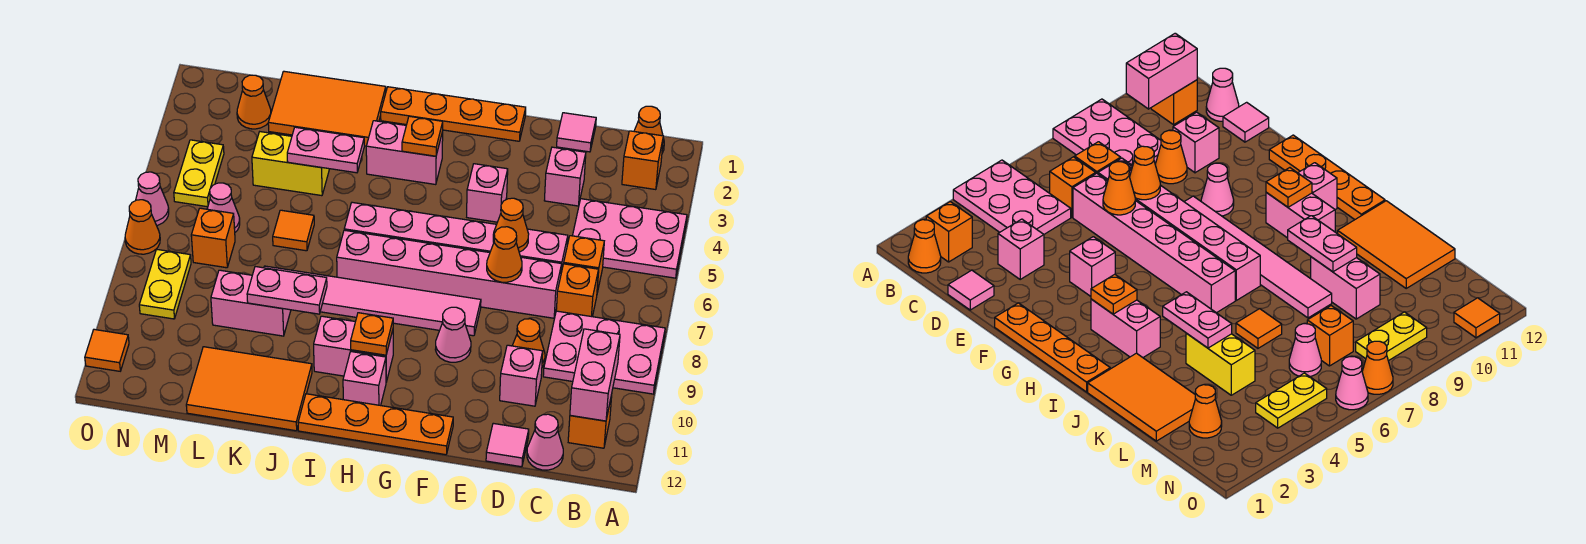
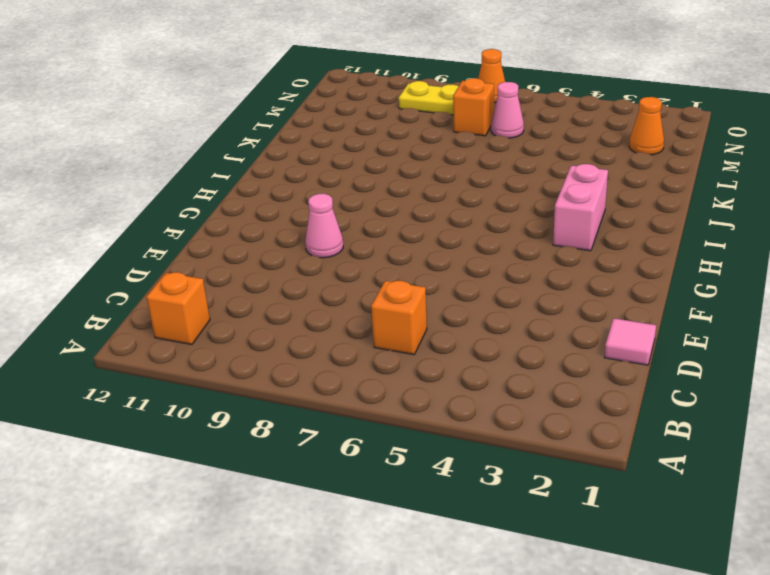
none -> pink plate A4:C5 level 1
none -> pink plate A8:C9 level 1
none -> orange cone B1 level 1
none -> orange brick B2 level 1

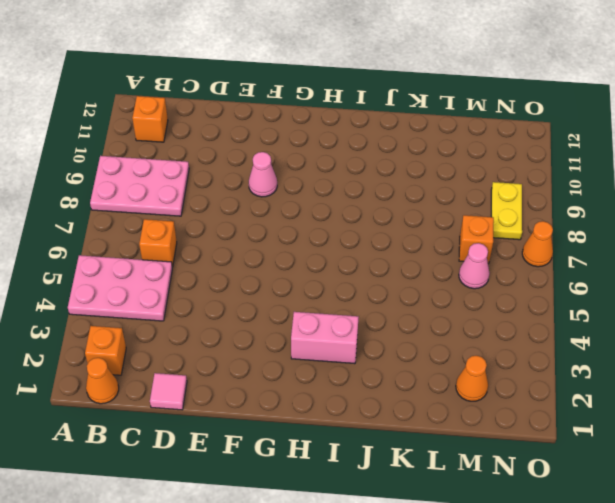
none -> orange brick C7 level 1
none -> pink cone C12 level 1
none -> pink brick D3 level 1
none -> pink brick D6:I6 level 1

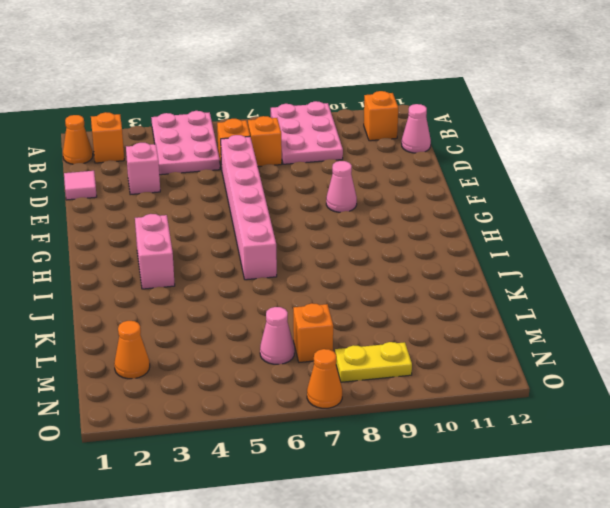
none -> pink brick D7:I7 level 1
none -> orange cone D9 level 1
none -> pink brick D10 level 1
none -> pink tile D12 level 1

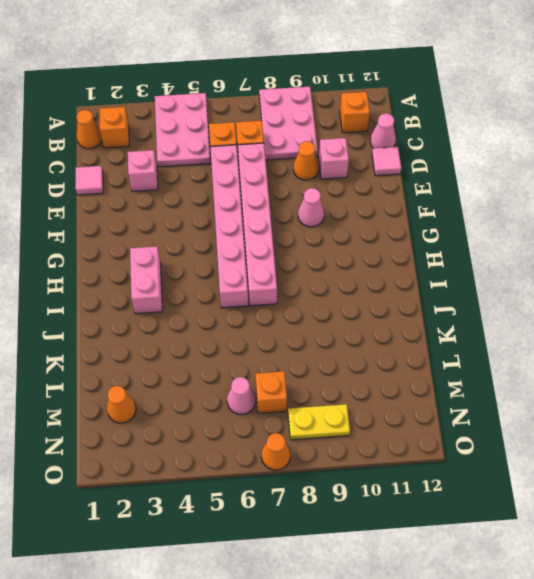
none -> orange plate F1:I1 level 1
none -> pink brick F4 level 1
none -> pink tile F8:K8 level 1
none -> orange plate F12:I12 level 1

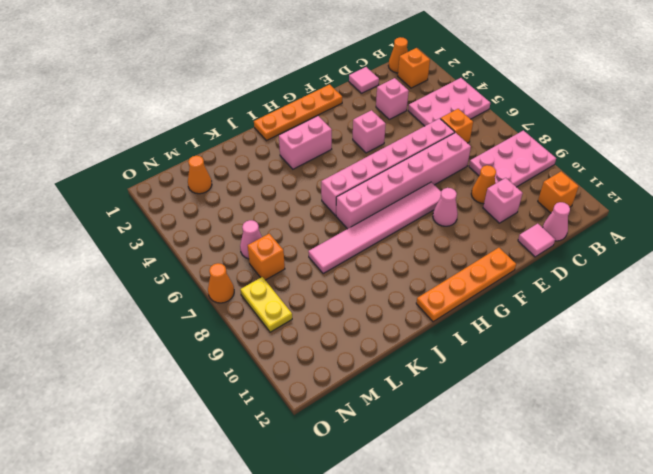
none -> orange brick C7 level 1
none -> pink brick H10:I10 level 1
none -> pink brick H11 level 1
none -> orange tile J1:L2 level 1

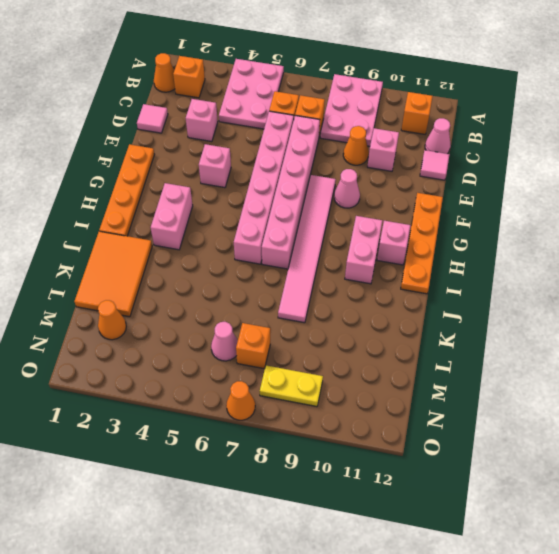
none -> orange tile J11:L12 level 1
none -> yellow brick K4:L4 level 1
none -> orange tile K6 level 1
none -> pink brick K9:L9 level 1

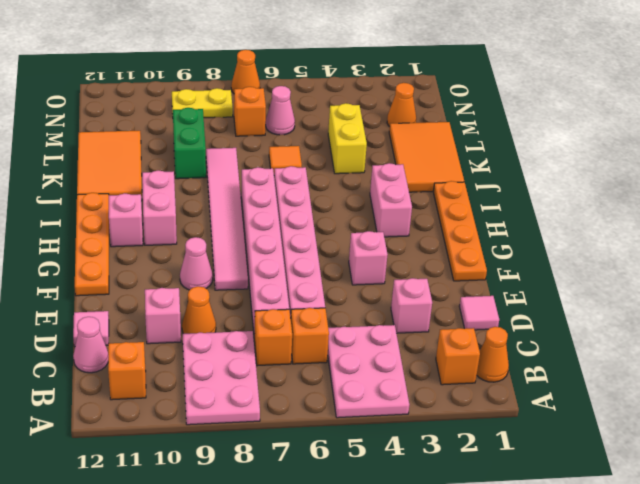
green brick K9:L9 level 1 -> pink brick K9:L9 level 1
none -> yellow plate N4:N5 level 1
none -> pink cone O6 level 1
none -> orange tile O11 level 1
none -> pink brick B10:B11 level 2

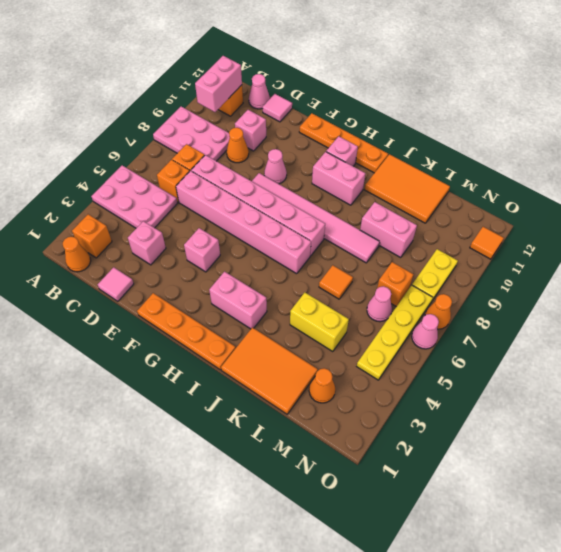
yellow plate N4:N7 level 1 -> yellow plate N4:N5 level 1
none -> orange cone E6 level 2
none -> orange cone E7 level 2
none -> orange plate H3 level 2
none -> orange plate H10 level 2

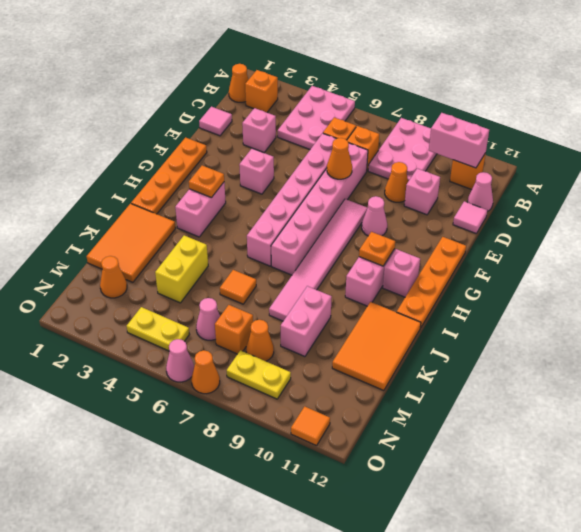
orange cone M8 level 1 -> orange cone E6 level 2
none -> pink plate J4:K4 level 2
none -> pink plate J9:K9 level 2

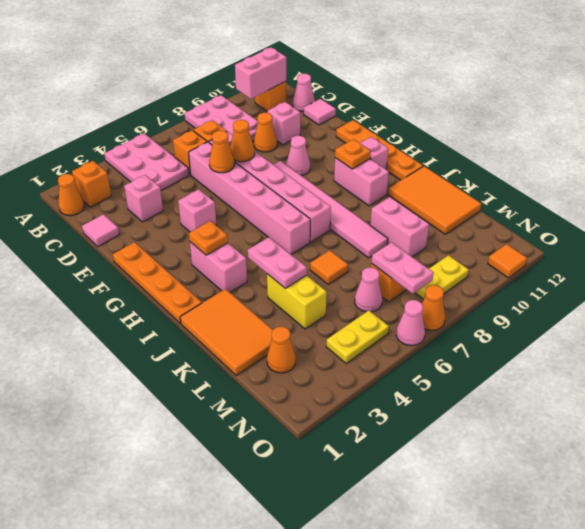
pink plate M7:N7 level 2 -> pink plate J9:K9 level 2

